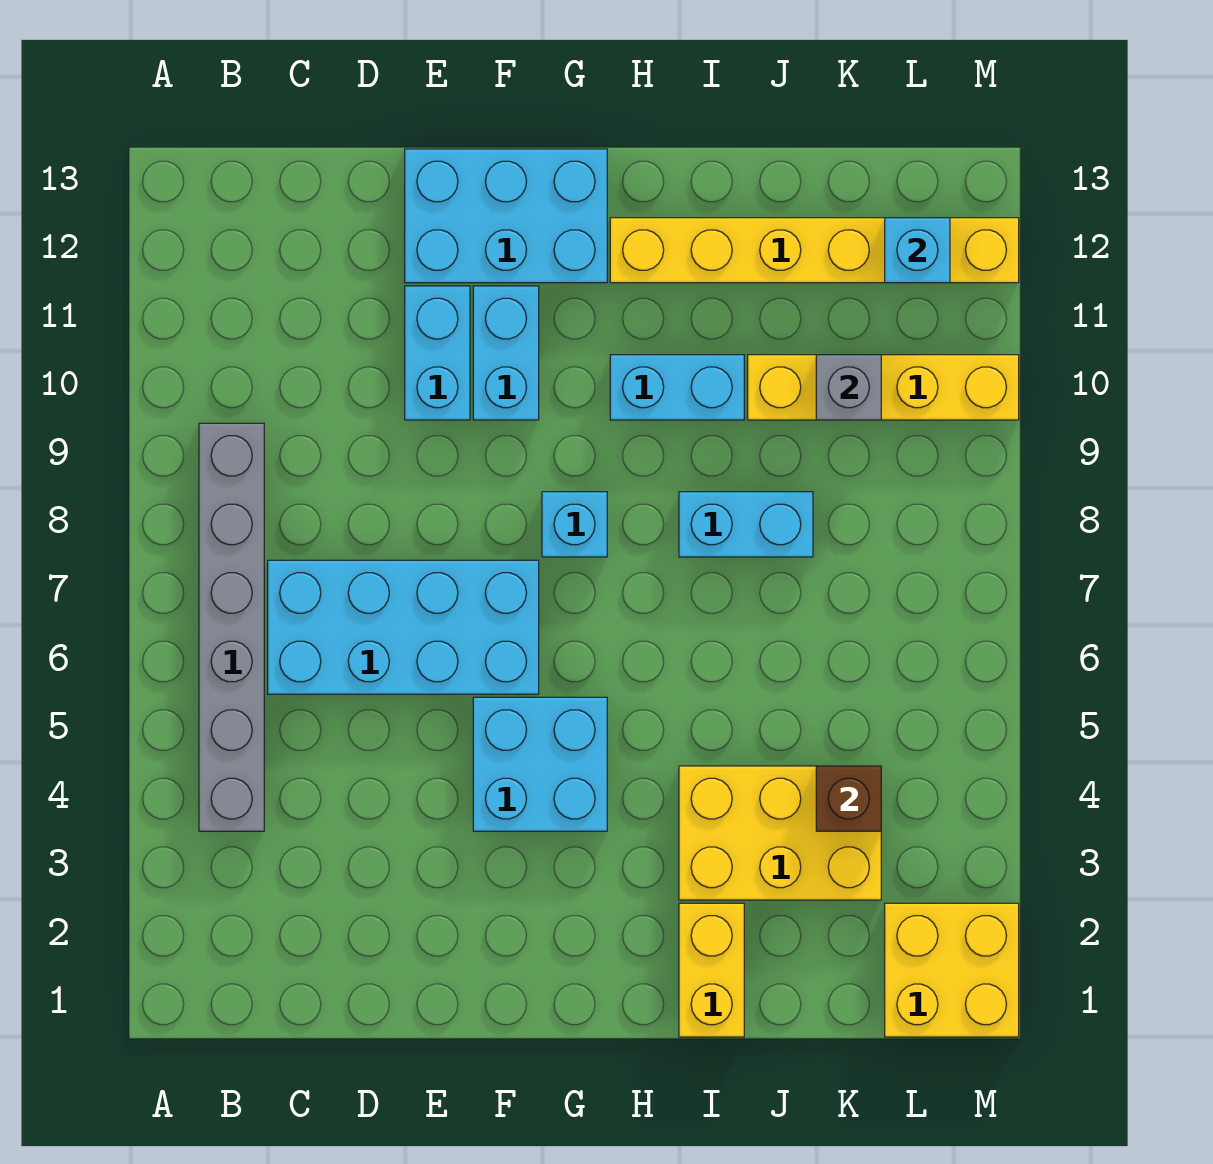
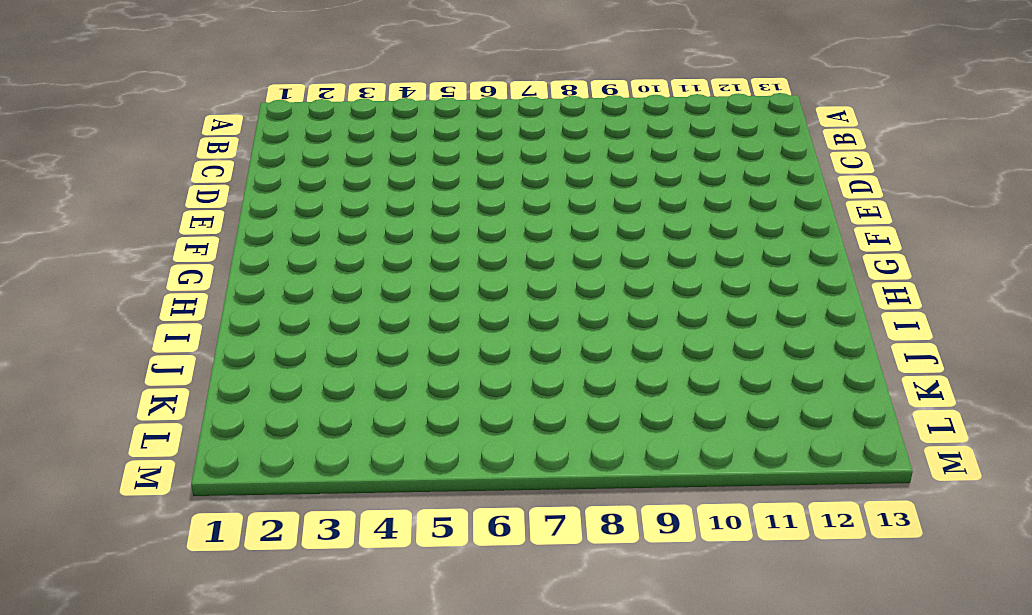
none -> grey brick B4:B9 level 1
none -> cyan brick C6:F7 level 1
none -> cyan brick E10:E11 level 1

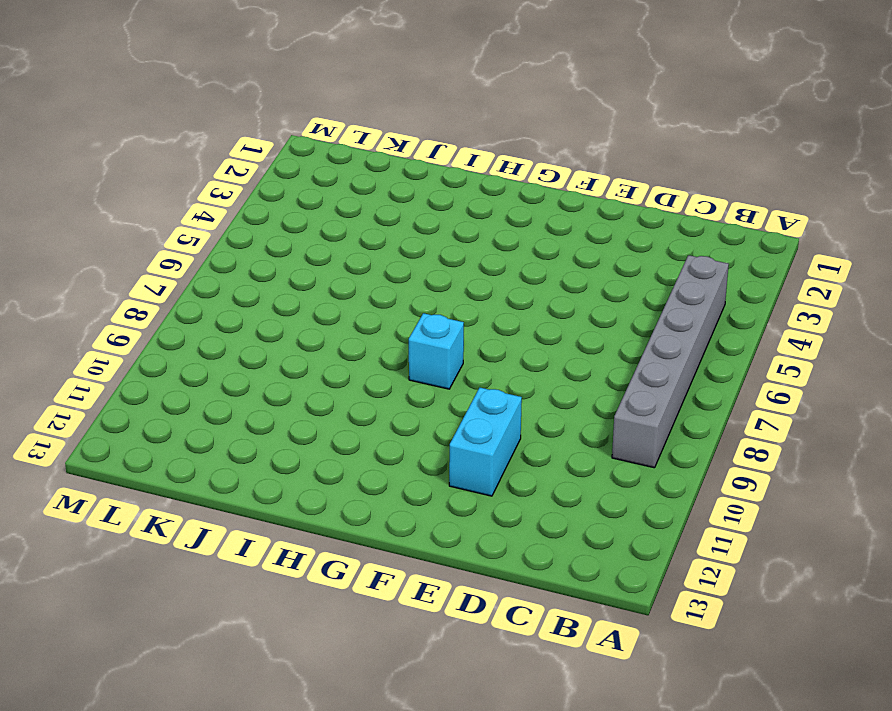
none -> cyan brick C6:F7 level 1
none -> cyan brick E12:G13 level 1
none -> cyan brick F4:G5 level 1

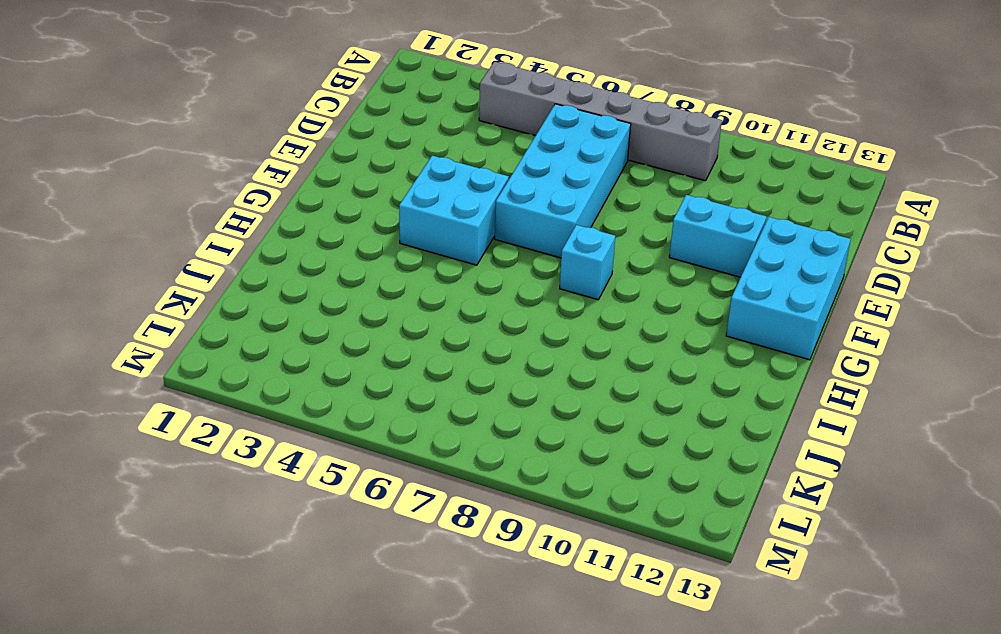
none -> cyan brick F10:F11 level 1
none -> cyan brick H10:I10 level 1
none -> yellow brick H12:M12 level 1

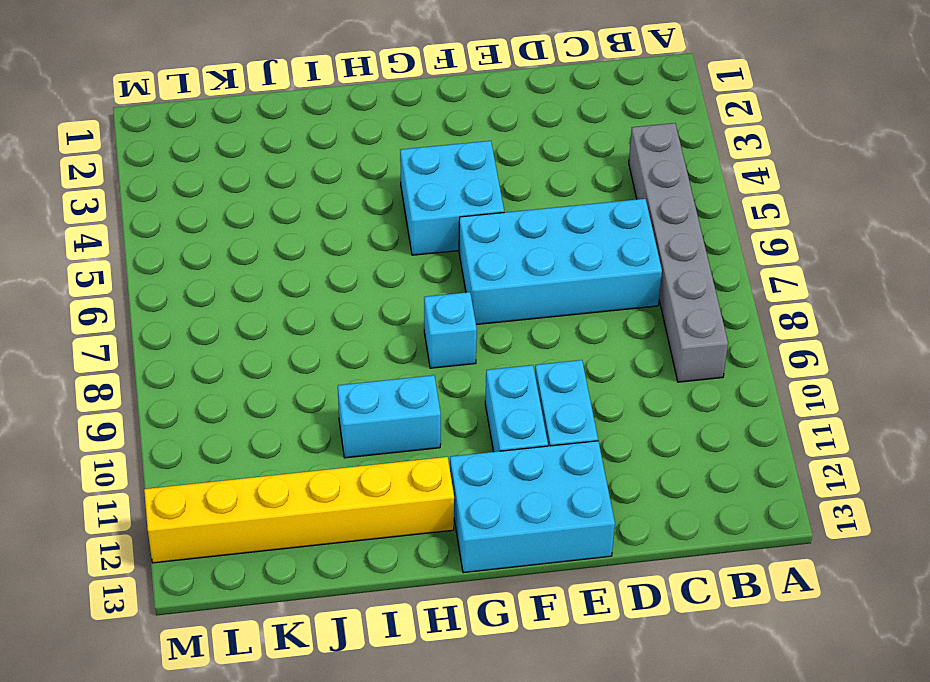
none -> yellow brick I1:I2 level 1
none -> yellow brick I3:K4 level 1
none -> cyan brick I8:J8 level 1

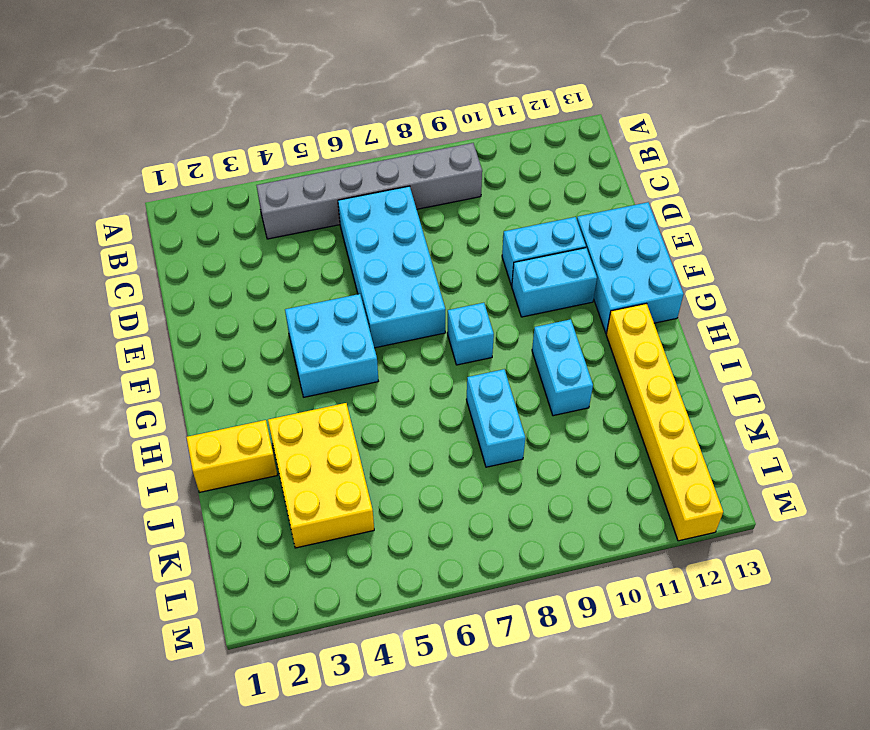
none -> yellow brick J10:M10 level 1
none -> yellow brick L1:M2 level 1
none -> brown brick K4 level 2

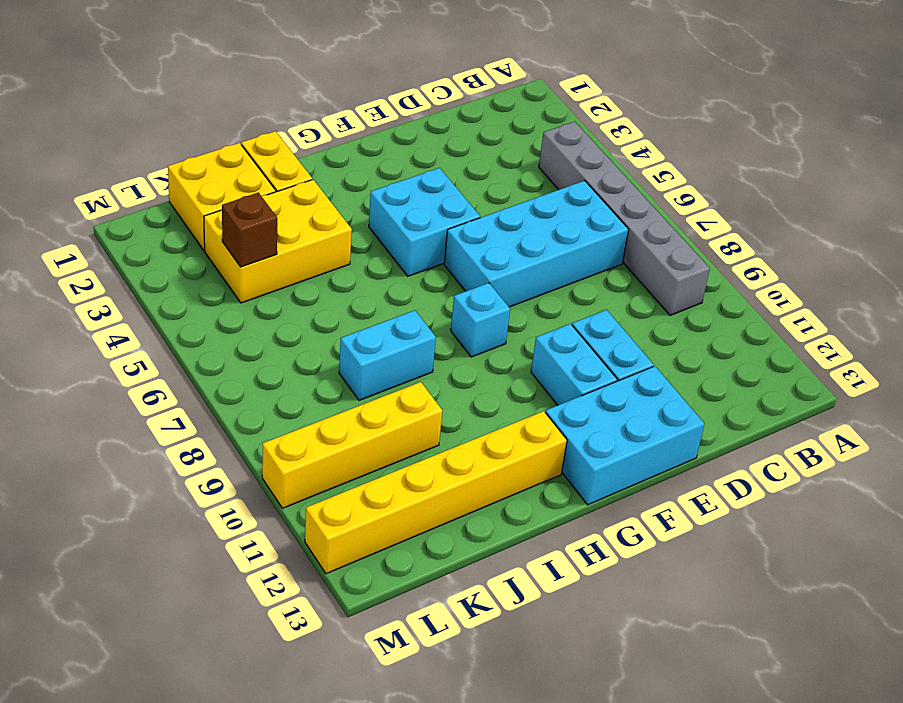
yellow brick J1:K2 level 1 -> yellow brick L1:M2 level 1
none -> cyan brick H10:I10 level 1
none -> grey brick K10 level 2
none -> cyan brick L12 level 2

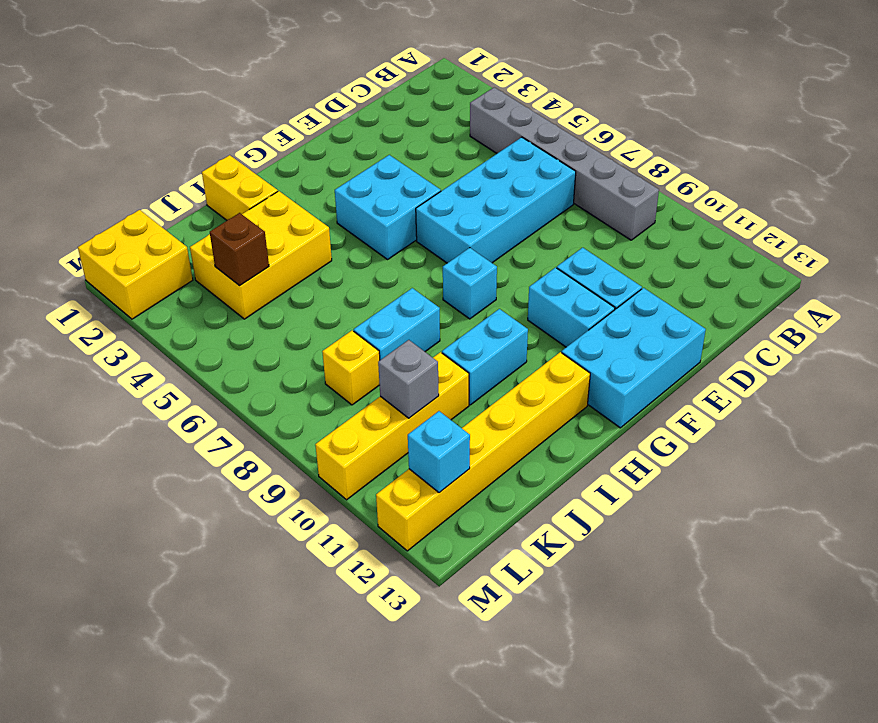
yellow brick K8 level 1 -> none

